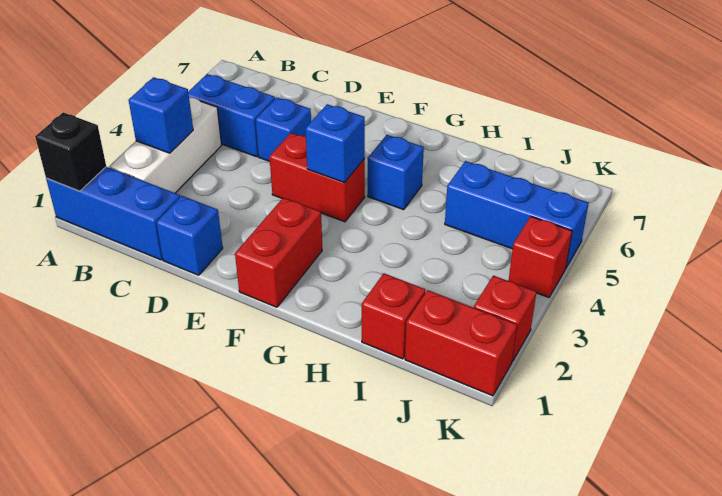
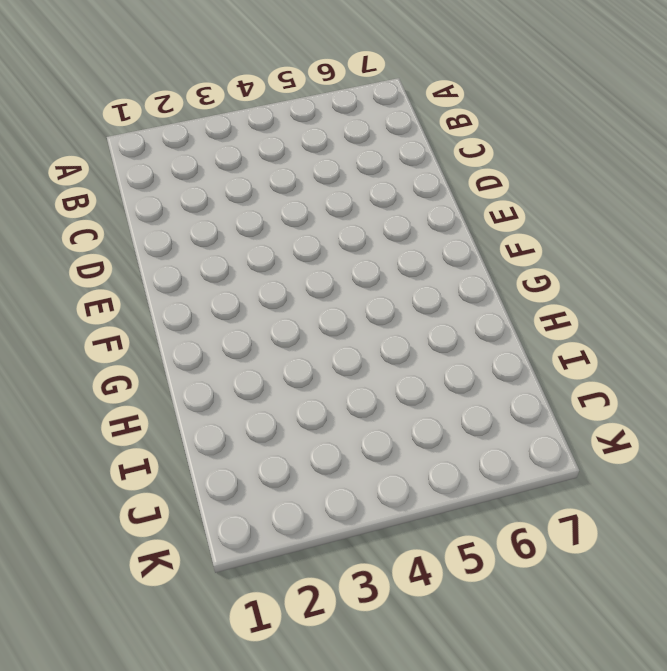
none -> blue brick A1:C1 level 1
none -> white brick B2:B4 level 1
none -> blue brick B5:C5 level 1

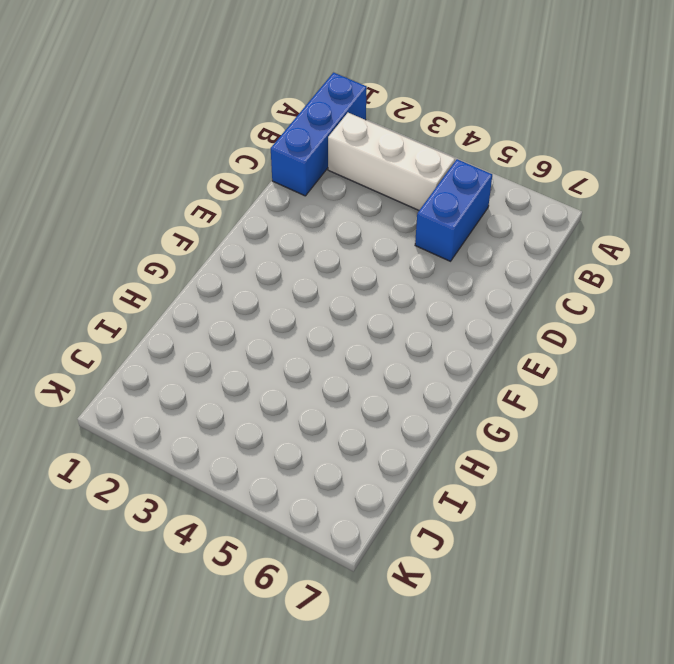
none -> blue brick D1 level 1
none -> blue brick D5 level 1
none -> red brick E4:F4 level 1

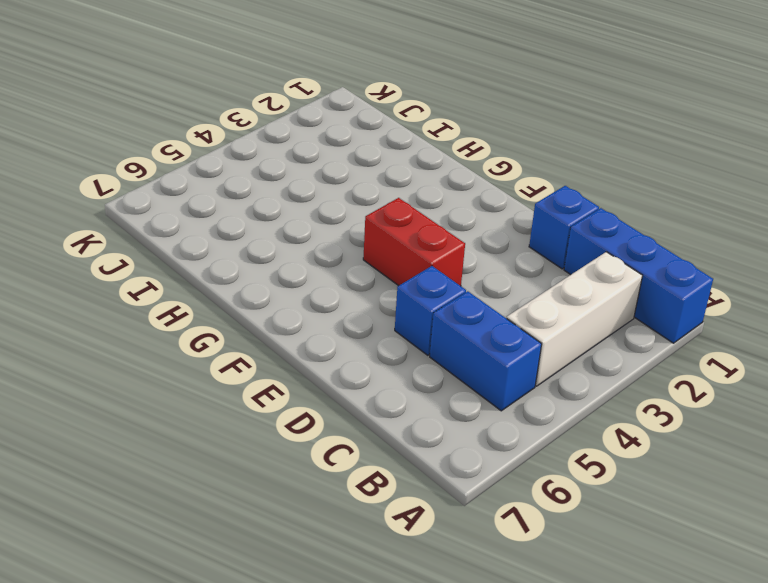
none -> red brick F1:F2 level 1
none -> blue brick G5 level 1
none -> red brick I1 level 1

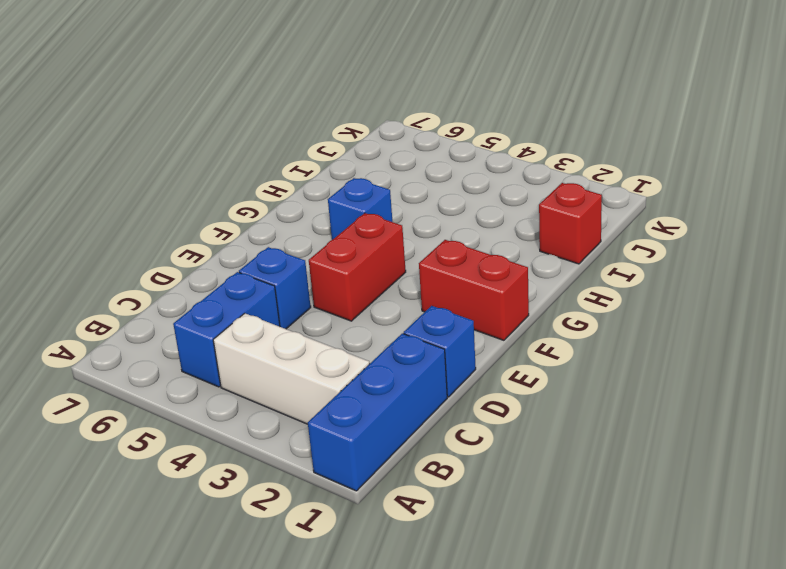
none -> blue brick I5:K5 level 1
none -> red brick J1:K1 level 1
none -> red brick K2 level 1

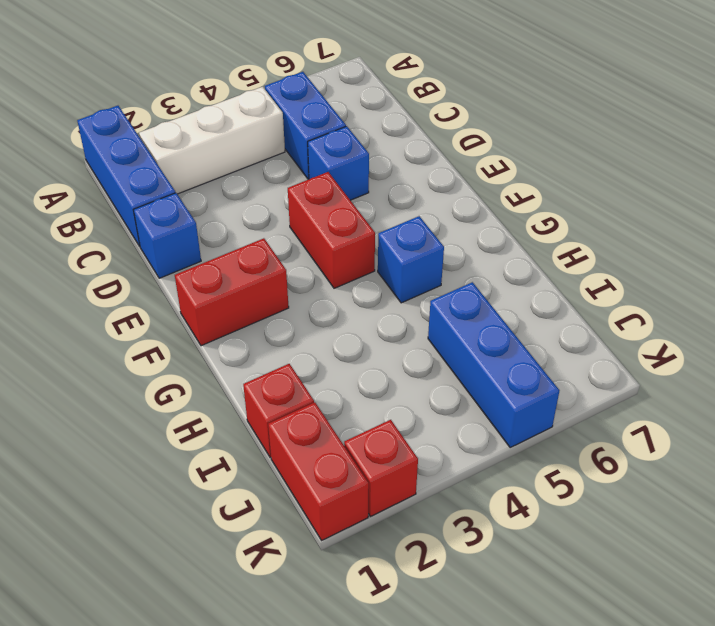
none -> red brick K4 level 1
none -> black brick A1 level 2
none -> blue brick B3 level 2

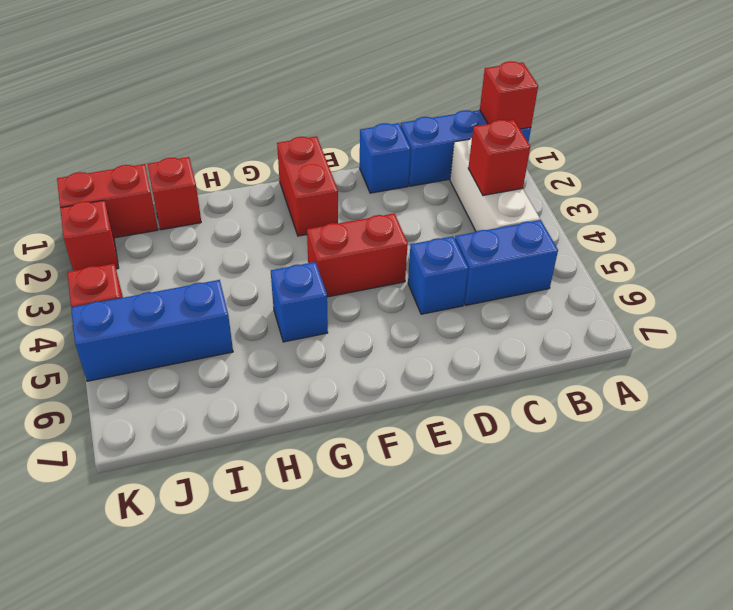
red brick A1 level 2 -> black brick A1 level 2
red brick B3 level 2 -> blue brick B3 level 2
none -> blue brick F4 level 2

